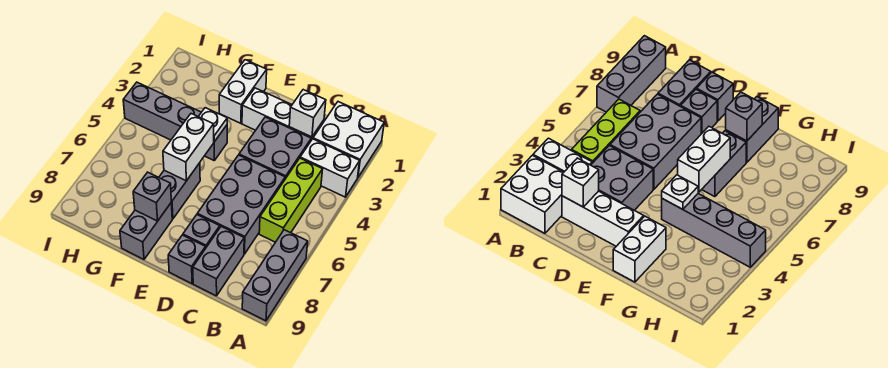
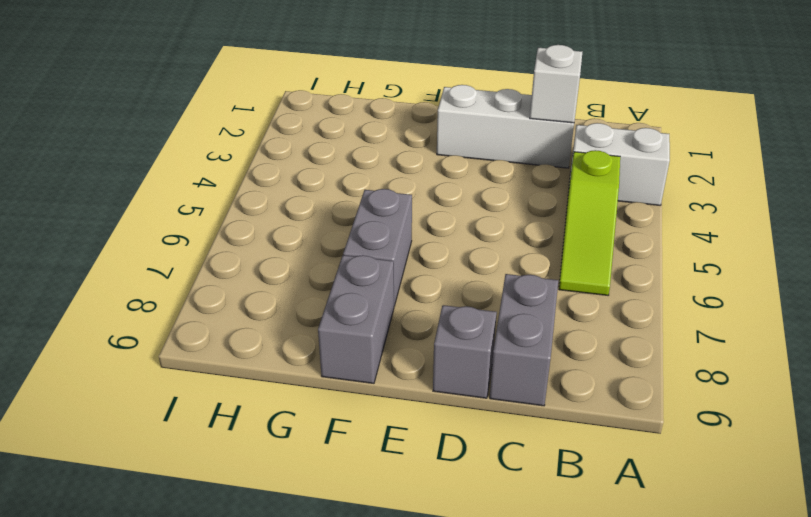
lime slope B4:B6 level 1 top 4 -> lime brick B4:B6 level 1
none -> white brick A1:B2 level 1
none -> grey brick A7:A9 level 1
none -> grey brick C3:D4 level 1

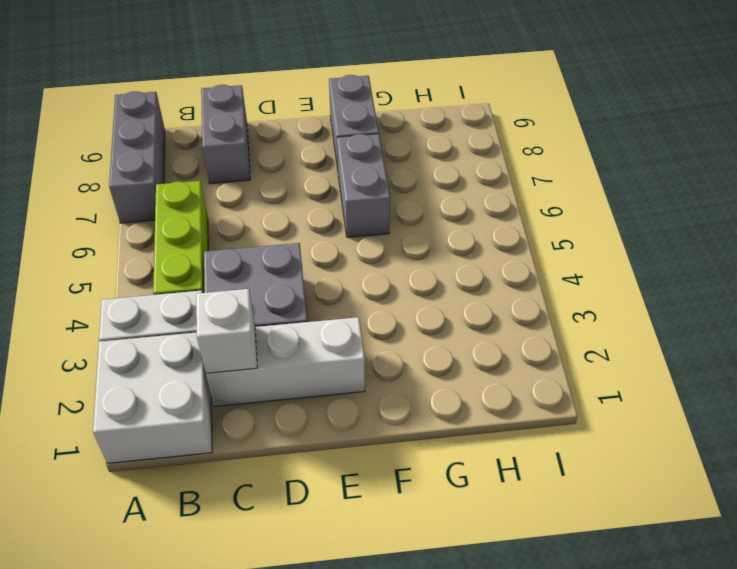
none -> grey brick C5:D7 level 1
none -> grey brick D8 level 1
none -> grey brick D9 level 1

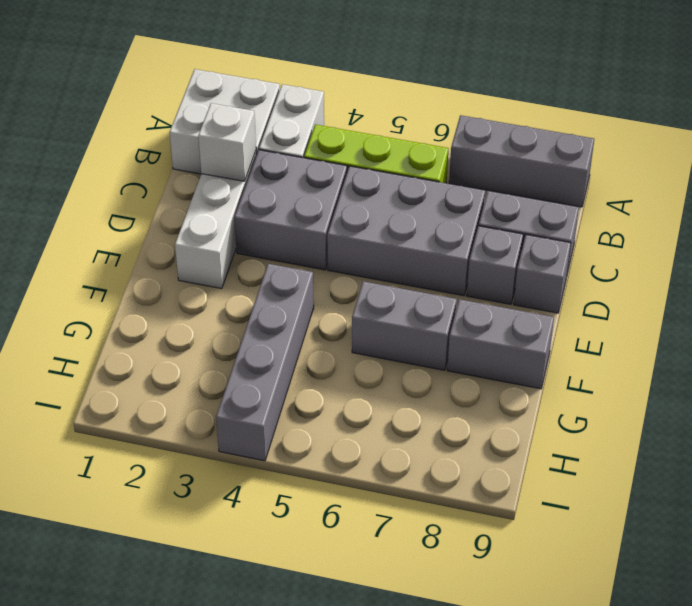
none -> white brick F1:F2 level 1
none -> white plate F4 level 2
none -> white brick F5:F6 level 2

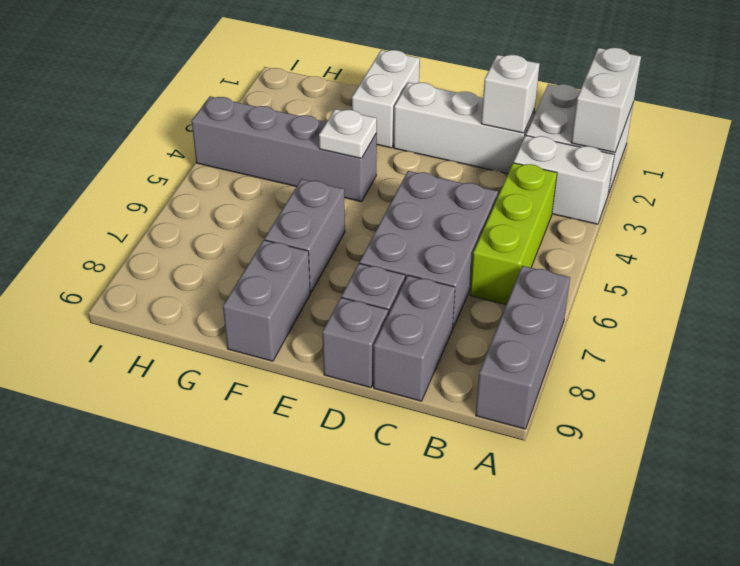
white brick A1:A2 level 2 -> white brick F5:F6 level 2
none -> grey brick C3:D4 level 1
none -> grey brick F8 level 2

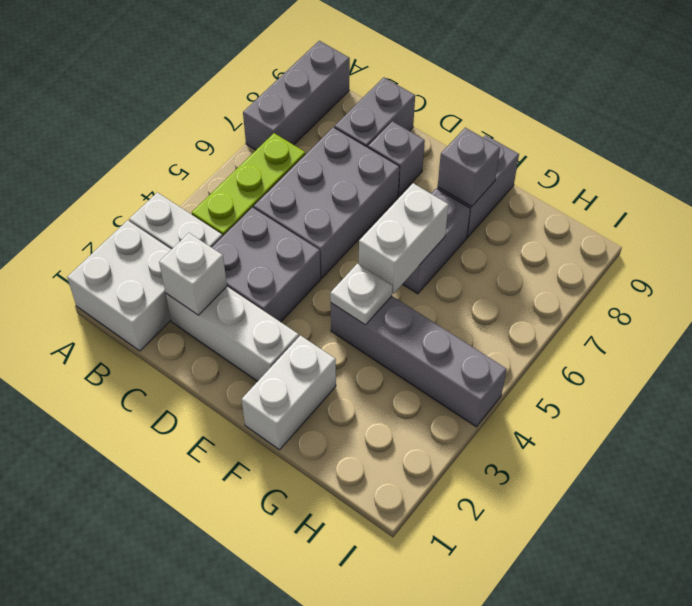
none -> grey brick D9 level 1

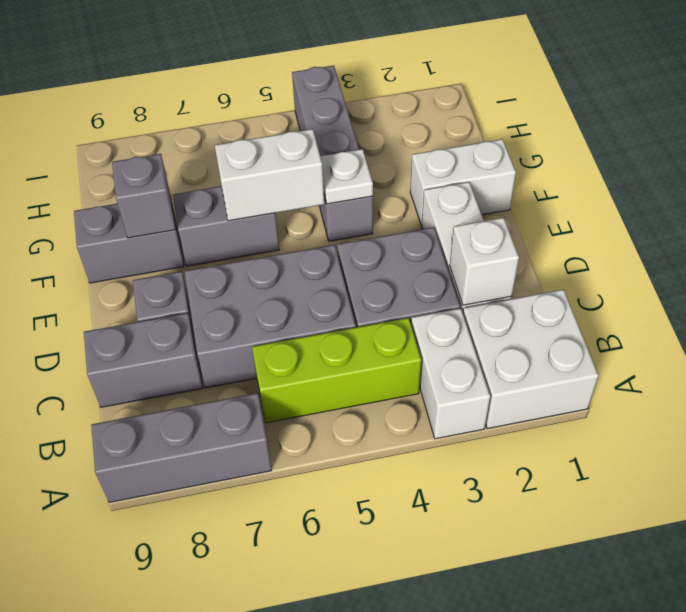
none -> grey brick D9 level 1

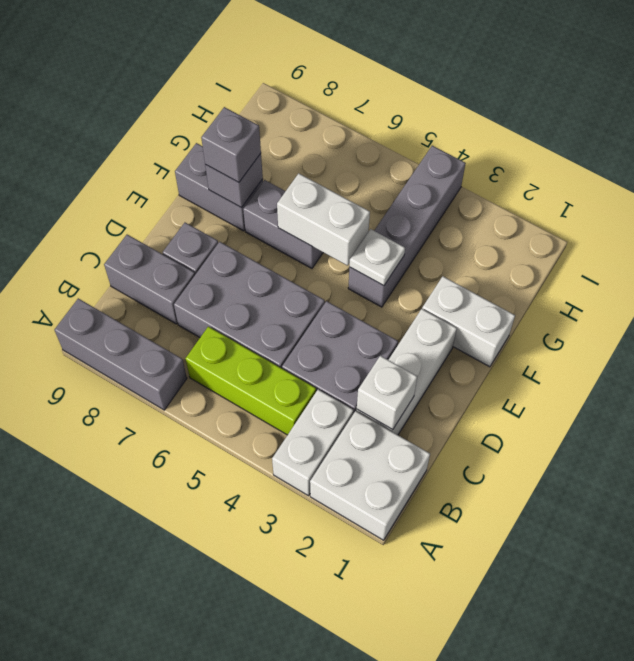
grey brick F8 level 3 -> grey brick D9 level 1

